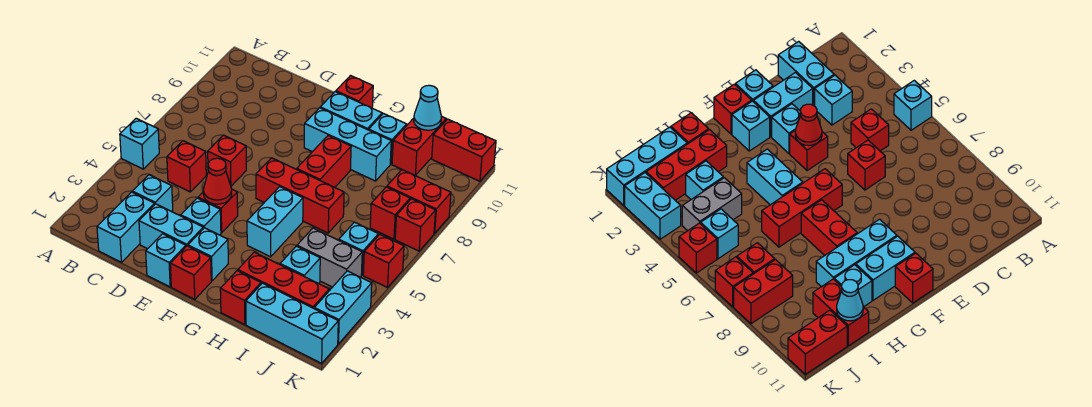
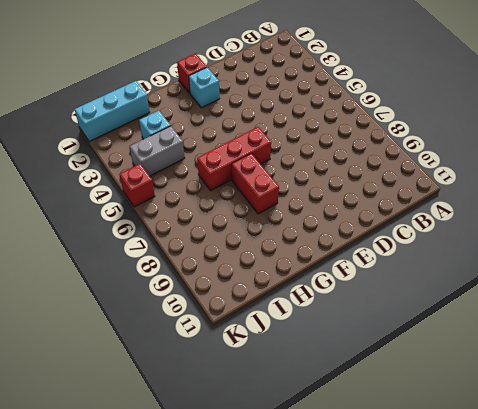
none -> cyan brick A5 level 1
none -> cyan brick C1:C2 level 1
none -> cyan brick C3 level 1
none -> red brick C5 level 1

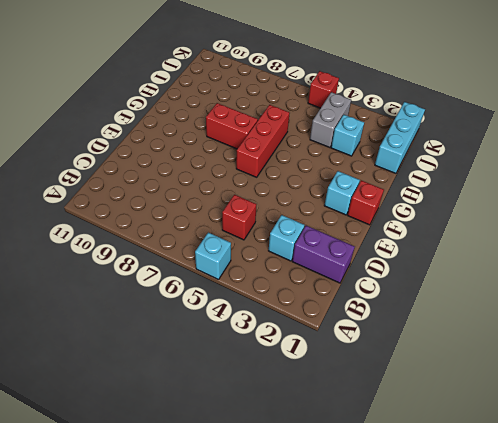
purple brick C1:C2 level 1 -> cyan brick C1:C2 level 1
none -> cyan brick D2:E2 level 1
none -> red brick D6 level 1
none -> cyan brick E1 level 1
none -> cyan brick E3 level 1

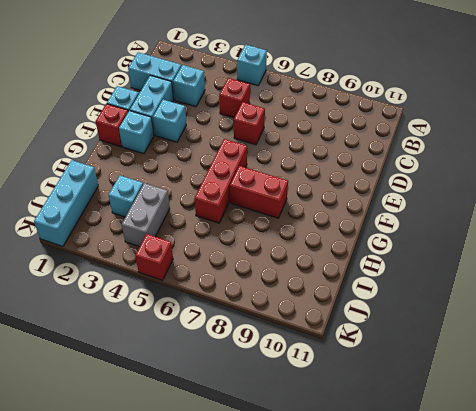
none -> red brick E4 level 1
none -> cyan brick F9:H9 level 1
none -> cyan brick F10:G10 level 1
none -> red brick F11 level 1

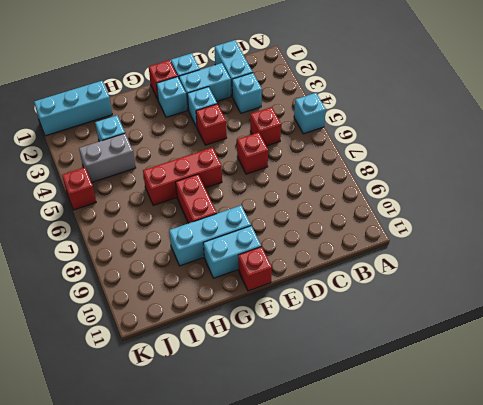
none -> cyan brick G4:G5 level 1
none -> red brick H1 level 1
none -> red brick H2:J2 level 1
none -> cyan brick H10 level 1

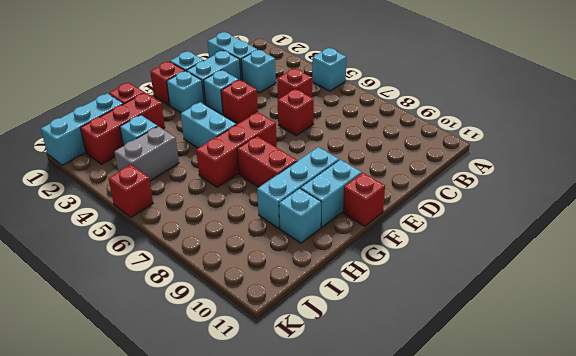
none -> red brick I10:I11 level 1
none -> cyan brick J5 level 1
none -> red brick J7 level 1
none -> red brick J8:K8 level 1

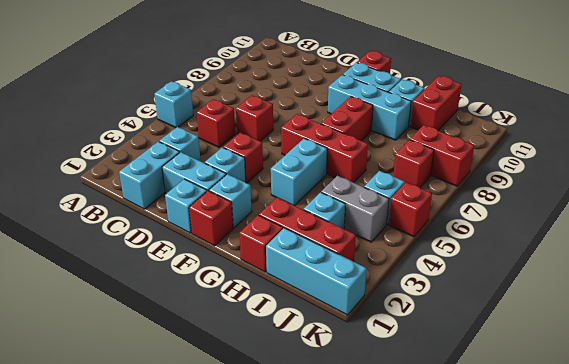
none -> red brick J11:K11 level 1
none -> cyan brick K2:K3 level 1
none -> red brick K7 level 1
none -> red cone E4 level 2

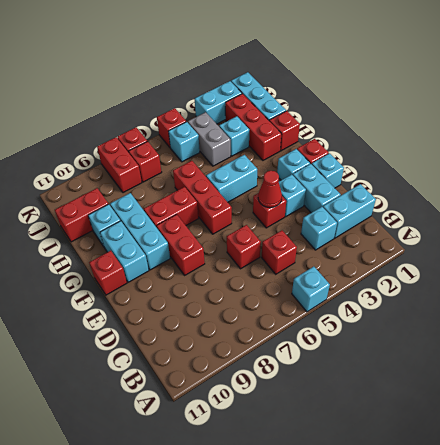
red brick E8:F8 level 1 -> red brick J11:K11 level 1
none -> cyan cone I11 level 2

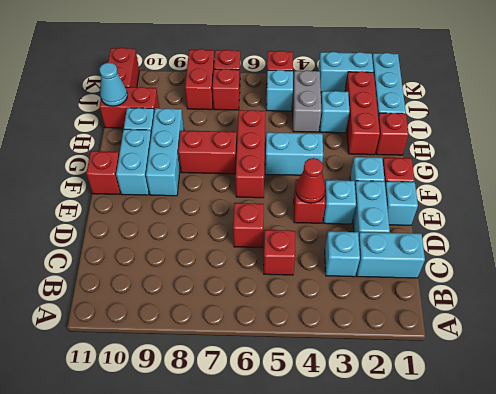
none -> cyan brick A5 level 1

